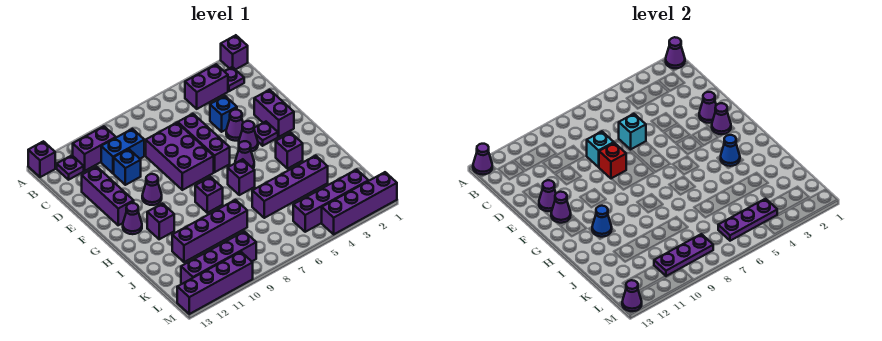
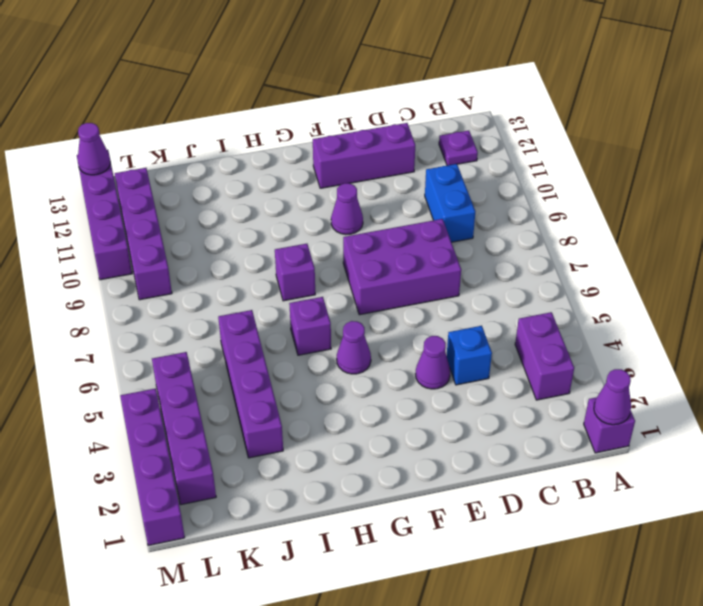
none -> purple brick A13 level 1
none -> purple plate B2 level 1
none -> purple brick B10:B11 level 1
none -> purple brick D6:F6 level 1

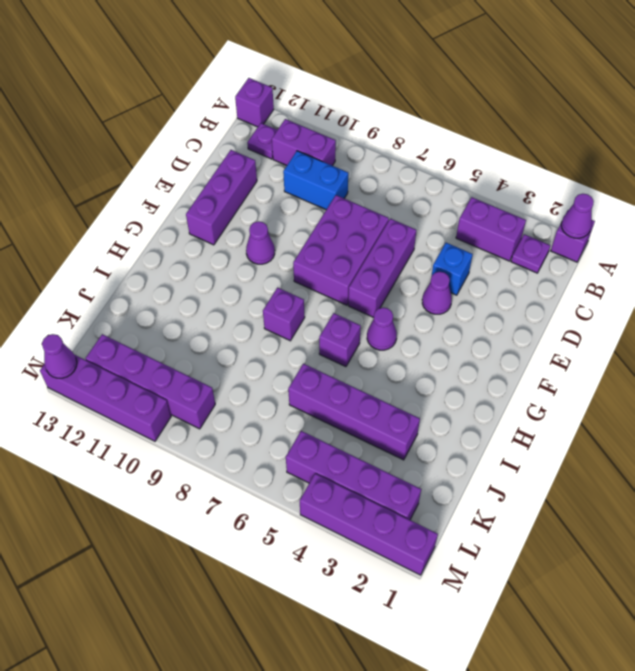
none -> blue brick D10 level 1
none -> purple brick E2:F2 level 1
none -> purple plate F3 level 1
none -> purple cone F4 level 1

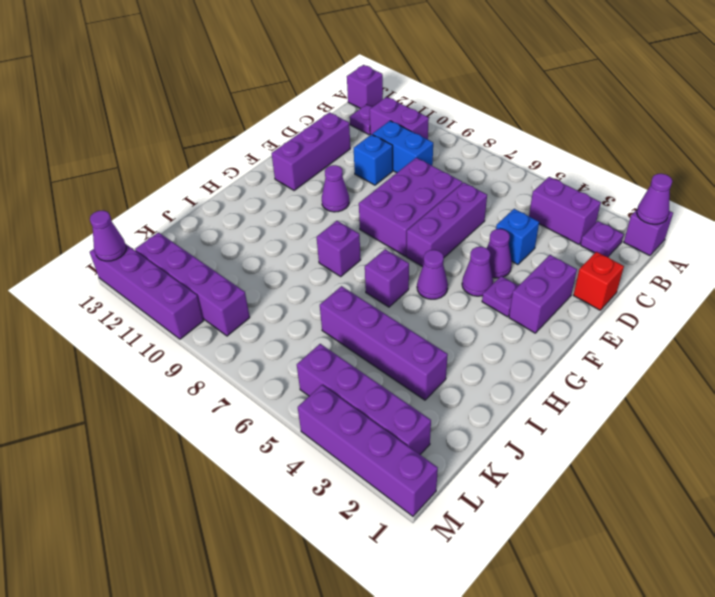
red brick D1 level 1 -> red brick E8 level 2
none -> purple cone G12 level 1
none -> purple brick H3 level 1
none -> purple brick H11 level 1
none -> purple brick J8:J11 level 1

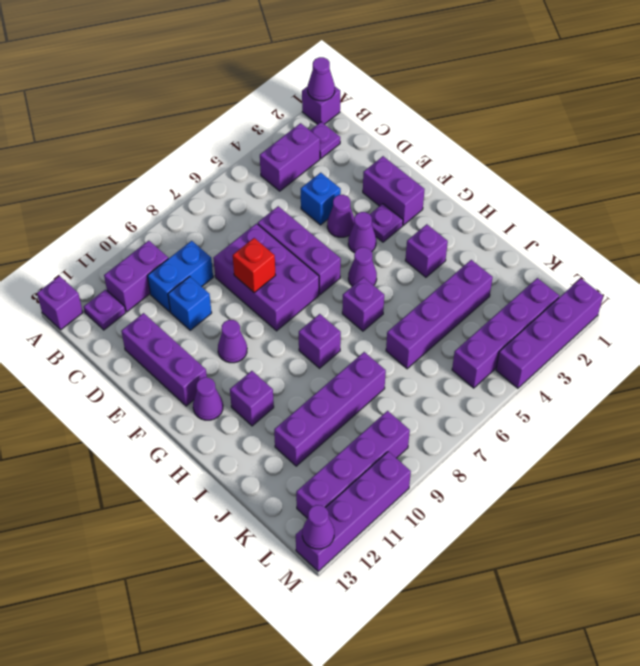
none -> purple cone A13 level 2
none -> cyan brick D6 level 2
none -> cyan brick D8 level 2
none -> purple cone E2 level 2

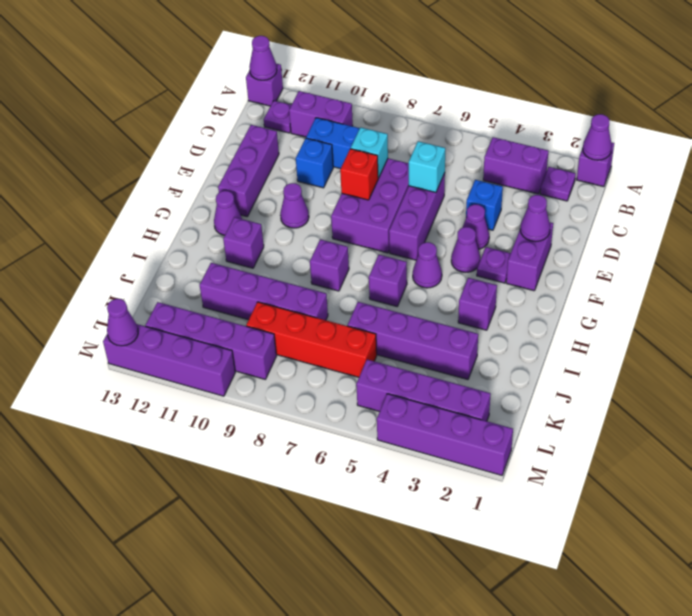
red brick K6:K9 level 1 -> none
none -> purple cone E12 level 2
none -> purple cone F2 level 2
none -> purple cone F12 level 2
none -> blue cone H3 level 2

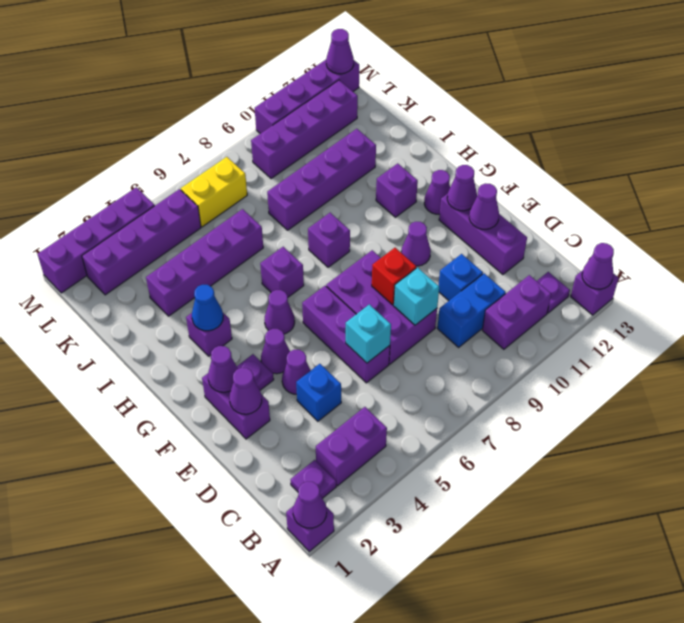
yellow brick L6:L7 level 1 -> none
none -> blue cone H11 level 2
none -> purple plate L4:L6 level 2
none -> purple plate L8:L10 level 2

